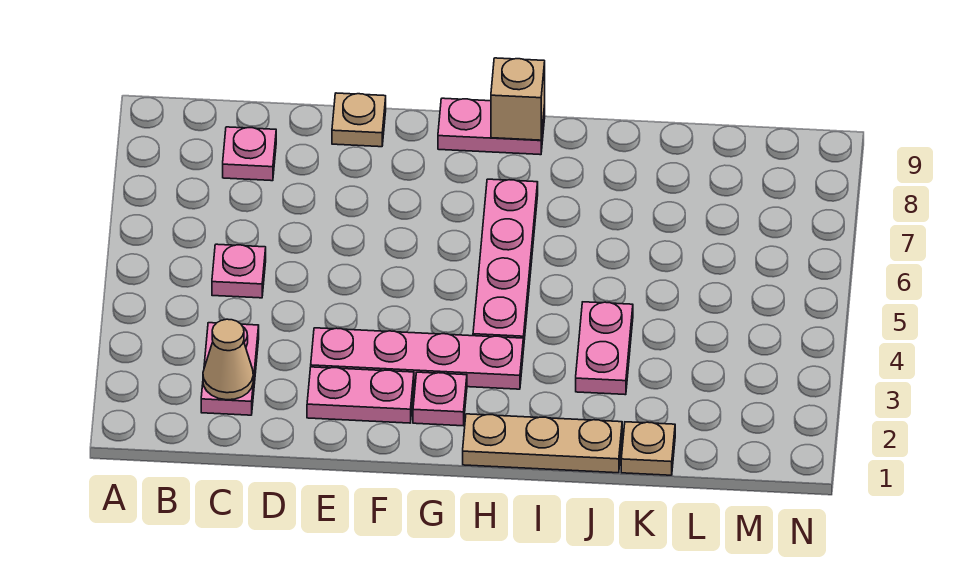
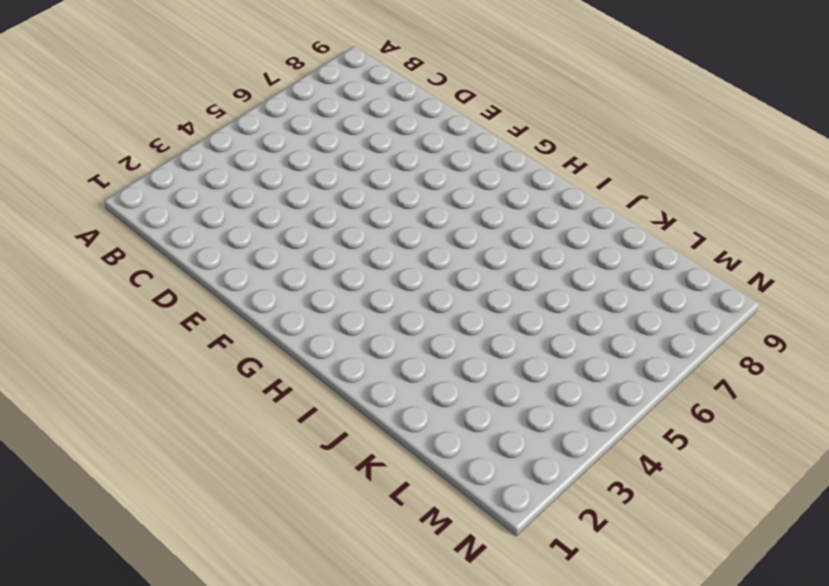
none -> pink plate C2:C3 level 1
none -> pink plate C5 level 1
none -> pink plate C8 level 1

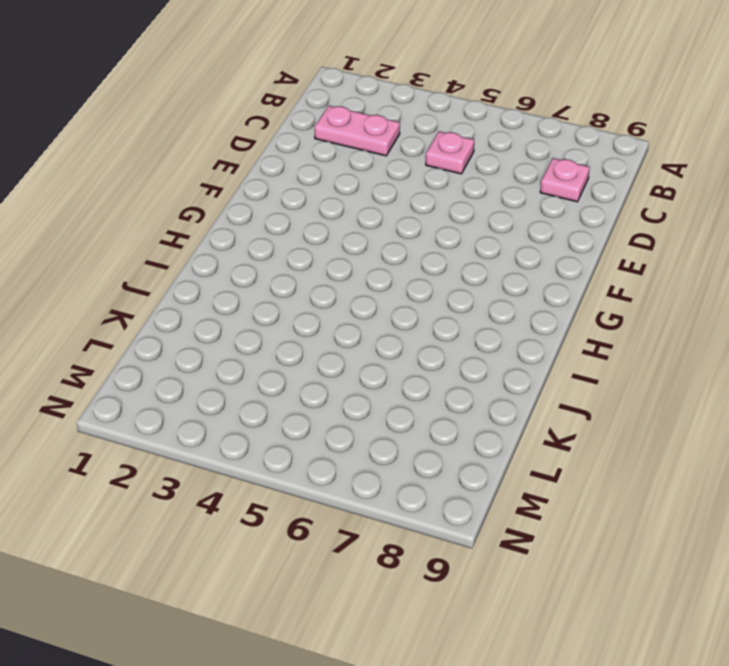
none -> pink plate E2:F2 level 1
none -> pink plate E3:H3 level 1
none -> tan plate E9 level 1

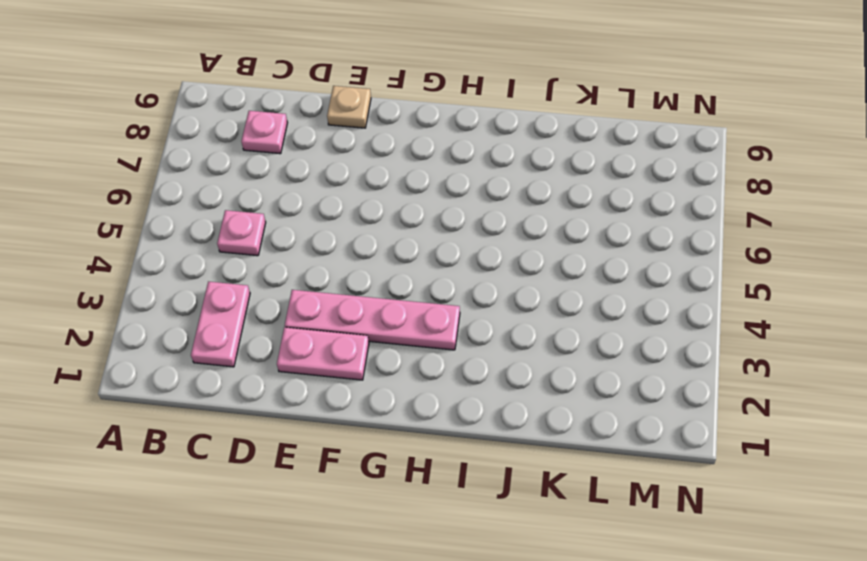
none -> pink plate G2 level 1
none -> pink plate G9:H9 level 1
none -> tan plate H1:J1 level 1

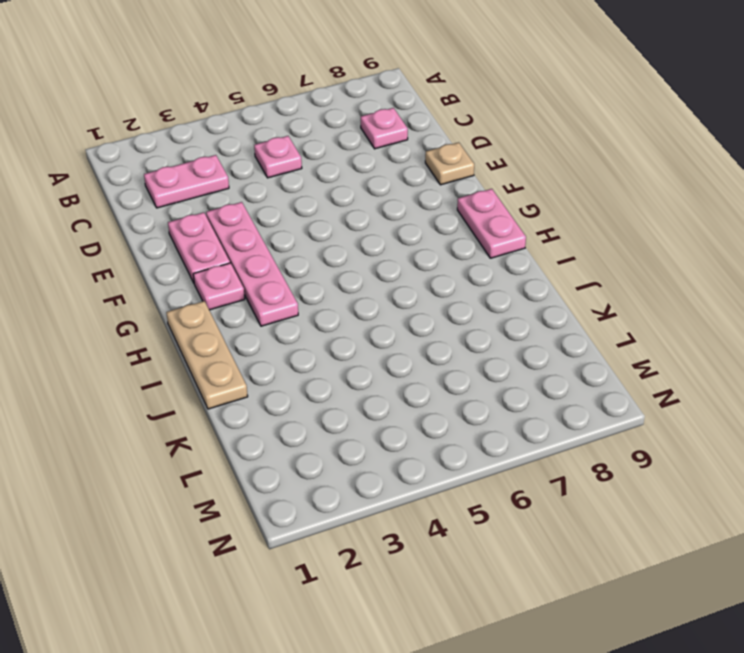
none -> pink plate H4:H7 level 1
none -> pink plate J3:J4 level 1
none -> tan plate K1 level 1

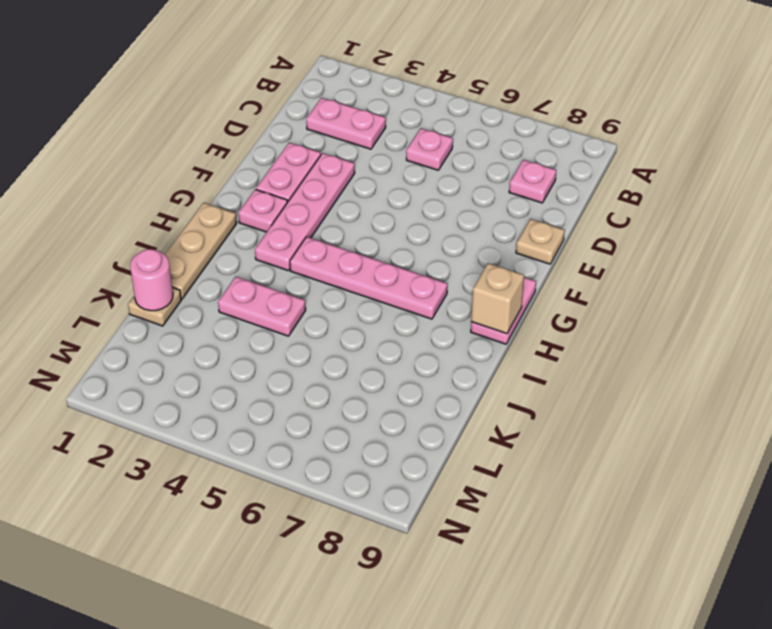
pink round brick K1 level 2 -> none
none -> tan cone C2 level 2

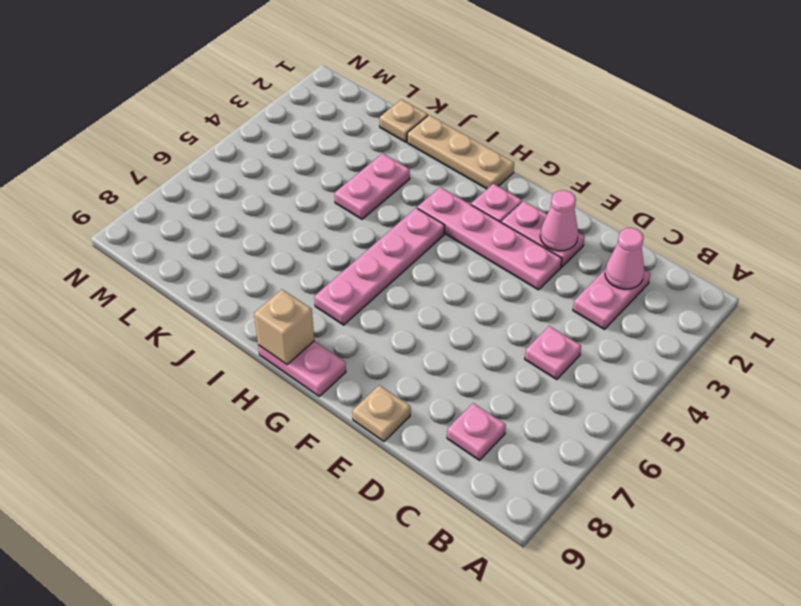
pink cone C2 level 2 -> tan cone C2 level 2
pink cone E2 level 2 -> none

